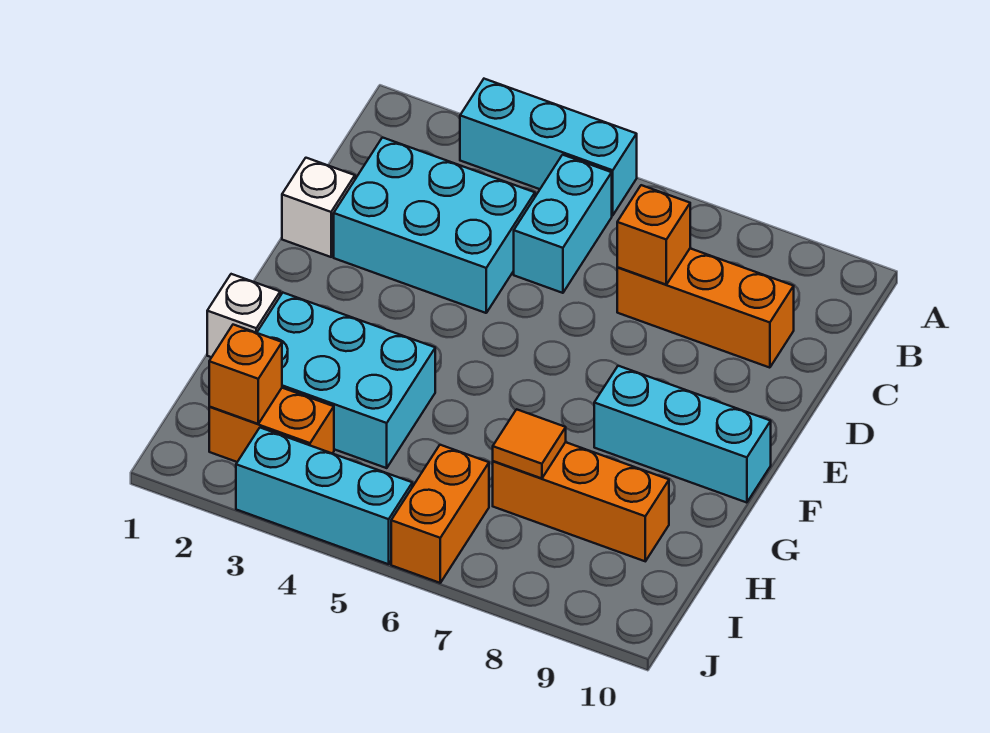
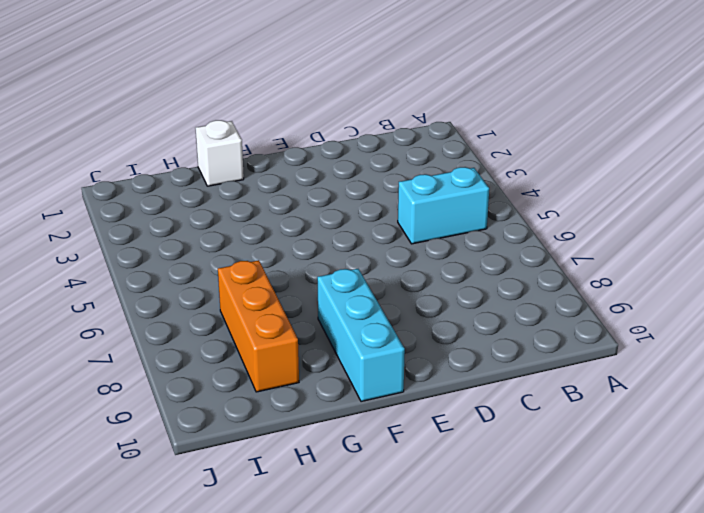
none -> cyan brick A3:A5 level 1
none -> cyan brick C2:D4 level 1
none -> orange brick C7:C9 level 1

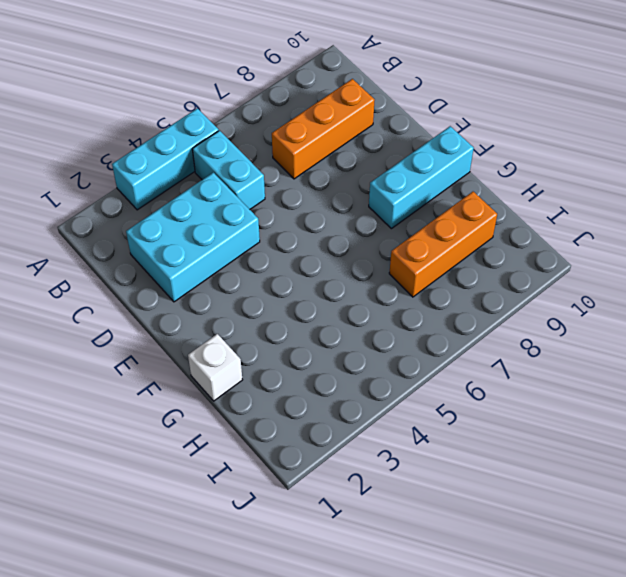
none -> white brick D1 level 1
none -> cyan brick G2:H4 level 1
none -> orange brick I2:I3 level 1

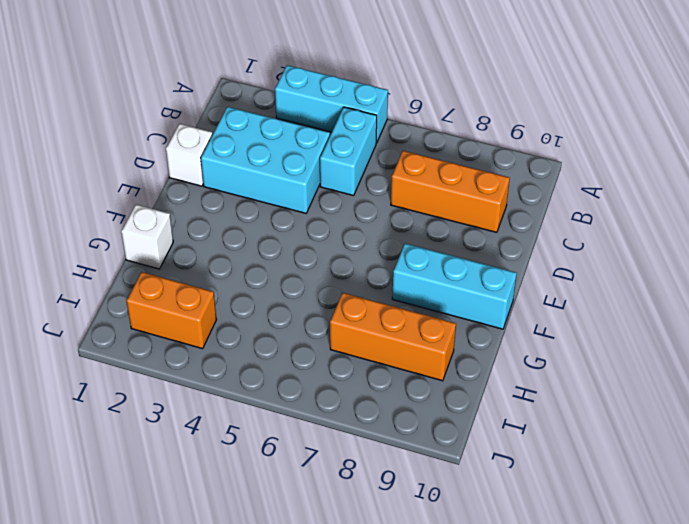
none -> cyan brick G2:H4 level 1
none -> orange brick I6:J6 level 1
none -> cyan brick J3:J5 level 1

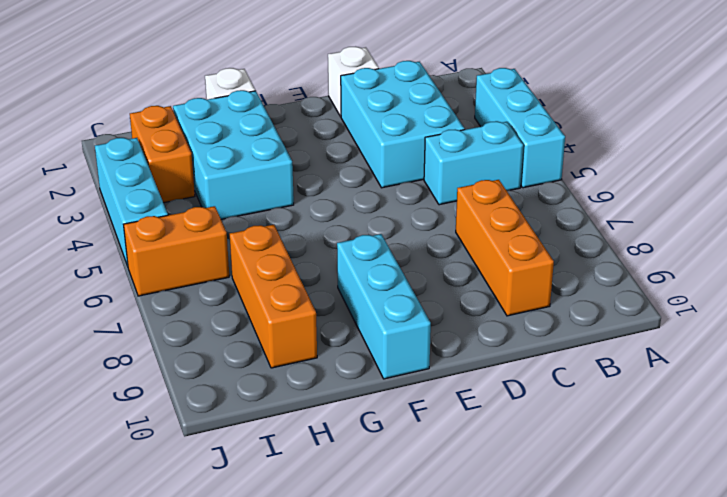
none -> orange brick C7 level 2
none -> orange tile H7 level 2
none -> orange brick I2 level 2

